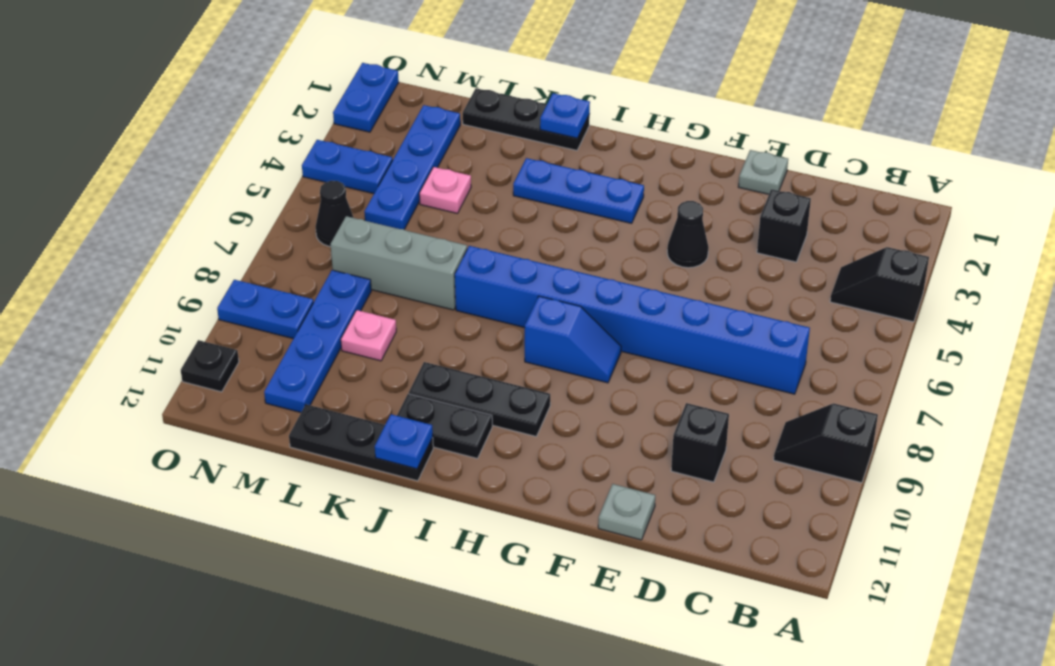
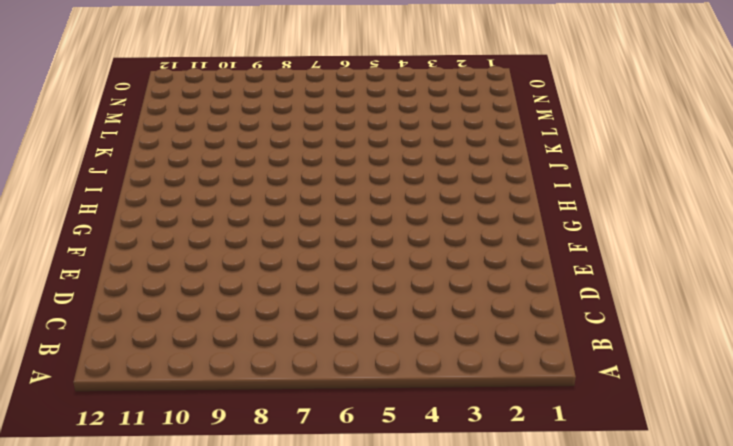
none -> black slope A4:B4 level 1 top A
none -> black slope A9:B9 level 1 top A
none -> blue brick C7:J7 level 1

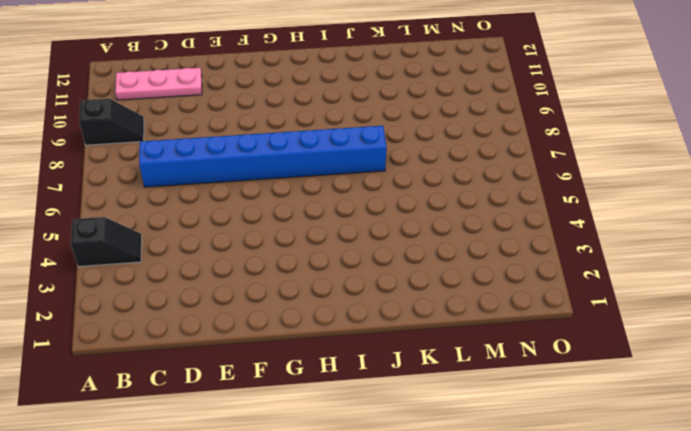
pink plate B11:D11 level 1 -> none
none -> black brick D3 level 1
none -> black brick D10 level 1
none -> grey plate E1 level 1

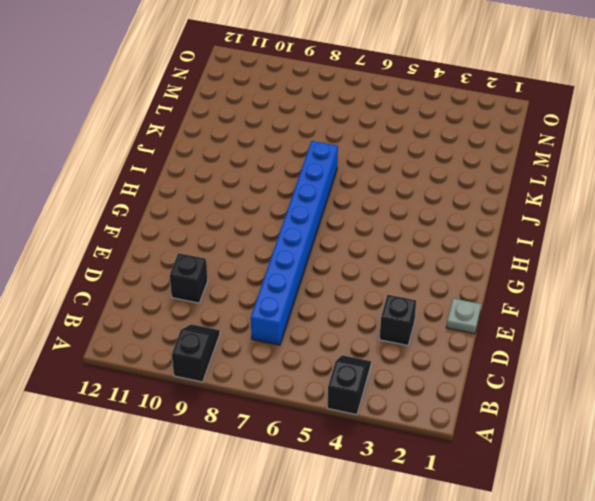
none -> grey plate E12 level 1
none -> black cone F4 level 1
none -> blue slope G8:H8 level 1 top H

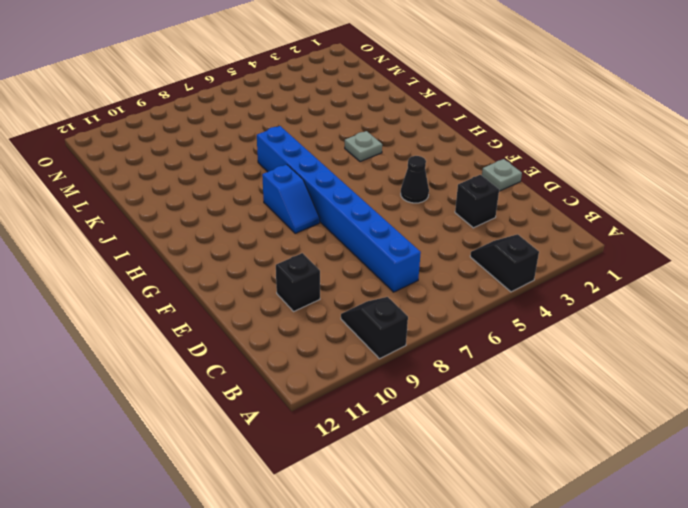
grey plate I4 level 1 -> grey plate E12 level 1
none -> blue plate H3:J3 level 1
none -> black plate H10:J10 level 1
none -> black plate I11:J11 level 1

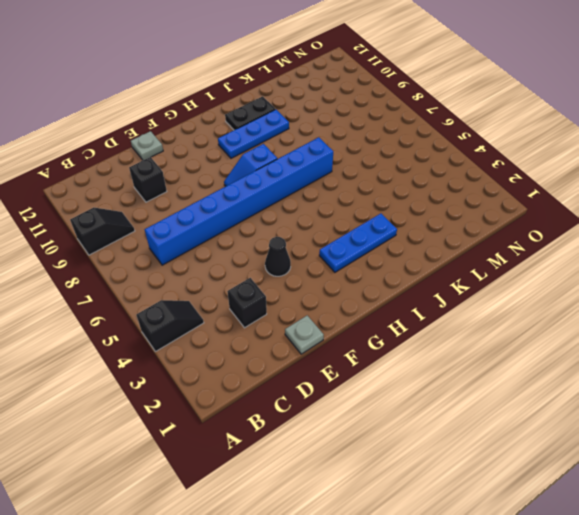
blue plate H10:J10 level 1 -> black plate H10:J10 level 1
none -> black plate J1:L1 level 1
none -> black plate J12:L12 level 1
none -> grey brick K7:M7 level 1

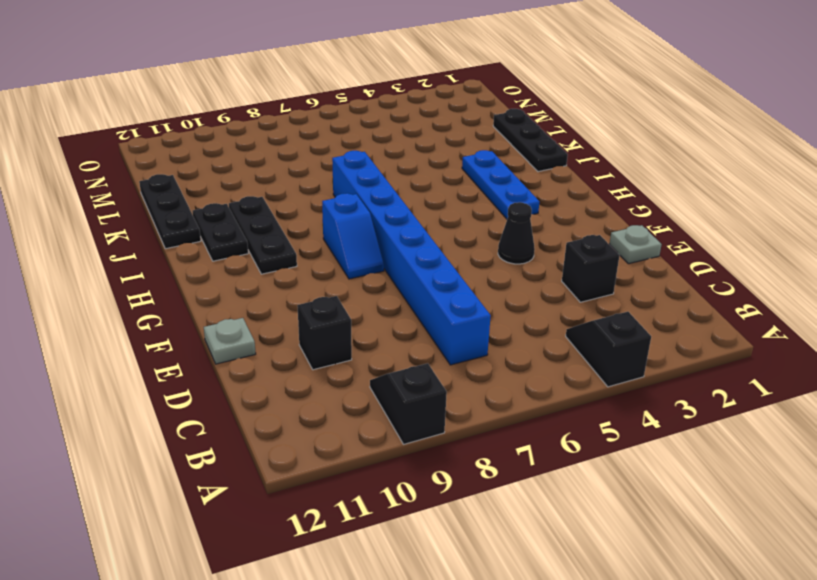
none -> grey brick K7:M7 level 1
none -> pink plate L4 level 1
none -> pink plate L9 level 1

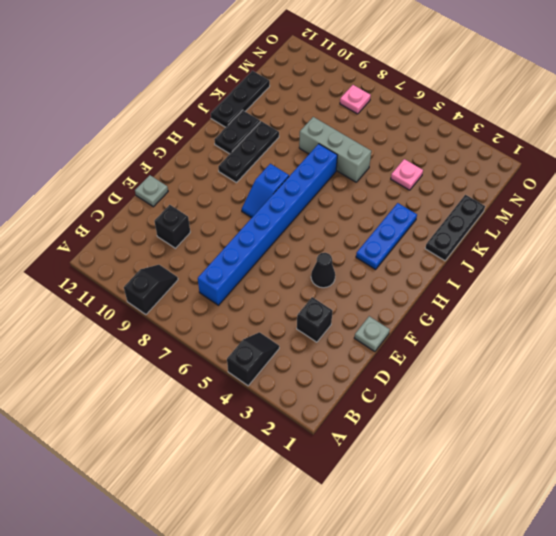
grey brick K6:K8 level 1 -> grey brick K7:M7 level 1
pink plate N8 level 1 -> pink plate L9 level 1
none -> blue plate M2:M5 level 1
none -> blue plate M8:M11 level 1
none -> blue plate N4:O4 level 1

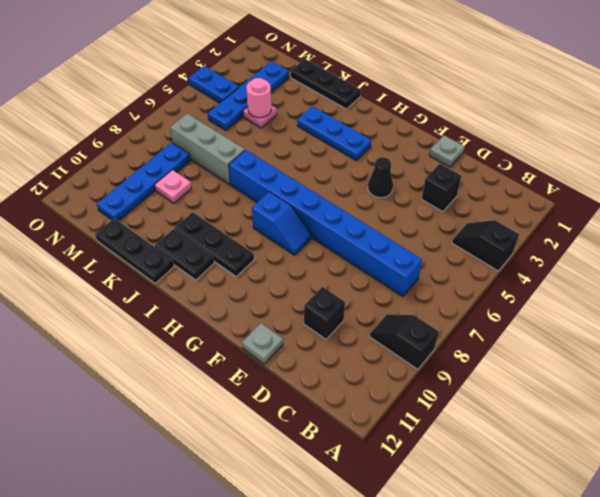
pink round brick L4 level 2 -> none
none -> black cone N6 level 1
none -> blue plate N9:O9 level 1
none -> blue plate O1:O2 level 1

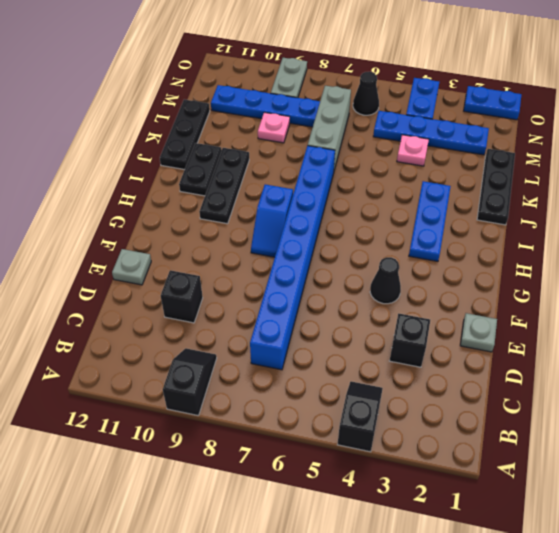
grey plate N9:O9 level 1 -> blue plate N9:O9 level 1
none -> black plate O11 level 1
none -> blue plate J1 level 2
none -> blue plate J12 level 2

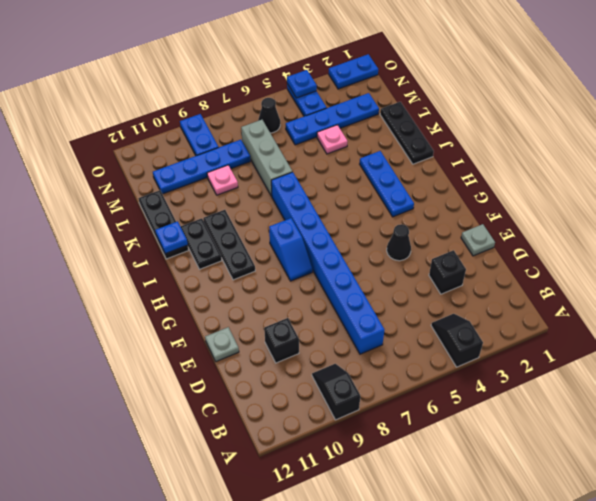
blue plate O4 level 2 -> blue plate J1 level 2
none -> black plate O11 level 1

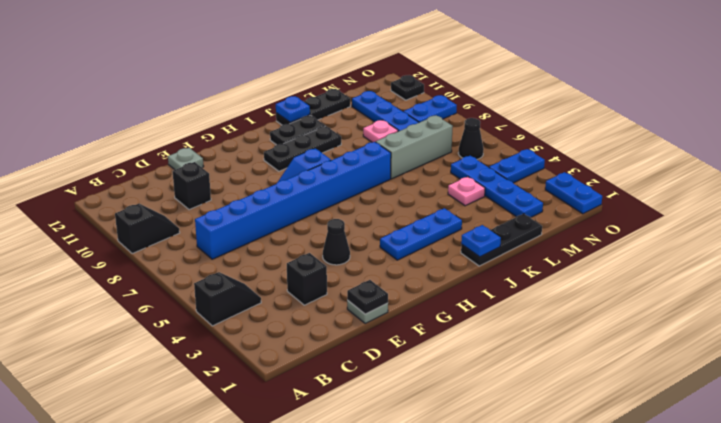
black plate E1 level 2 -> none

